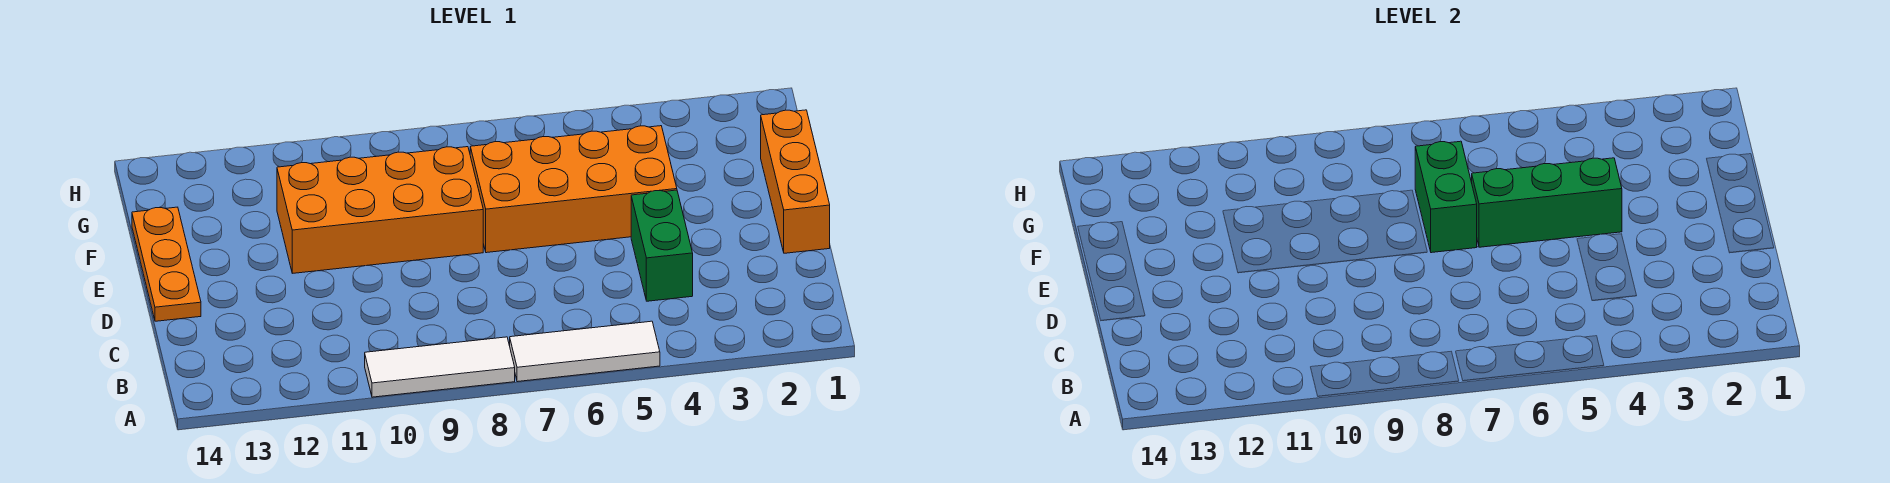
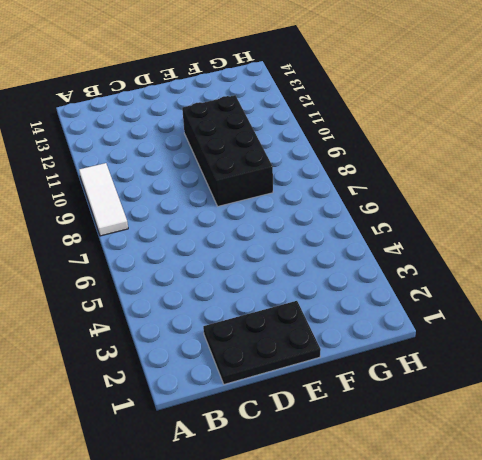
black plate C1:E2 level 1 -> orange brick D1:F1 level 1
black brick E8:F11 level 1 -> orange brick E8:F11 level 1
none -> white tile A5:A7 level 1
none -> green brick C4:D4 level 1

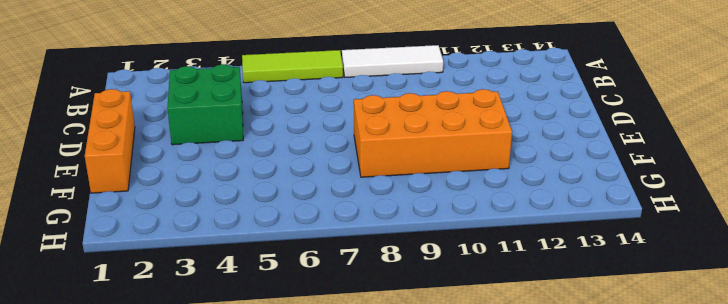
lime tile A5:A7 level 1 -> white tile A5:A7 level 1
green brick C3:D4 level 1 -> green brick C4:D4 level 1
none -> orange plate D14:F14 level 1
none -> orange brick E4:F7 level 1

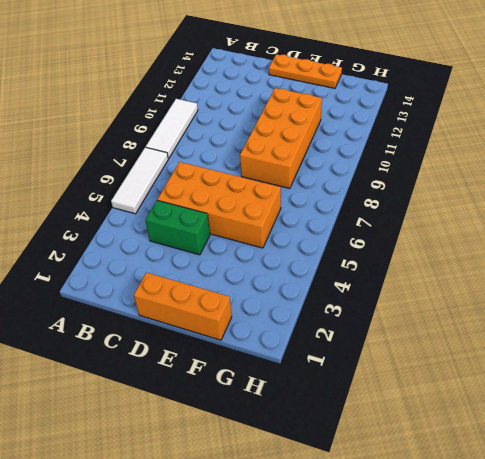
orange brick C5:F6 level 1 -> orange brick E4:F7 level 1
none -> green brick E4:E6 level 2
none -> green brick E7:F7 level 2

